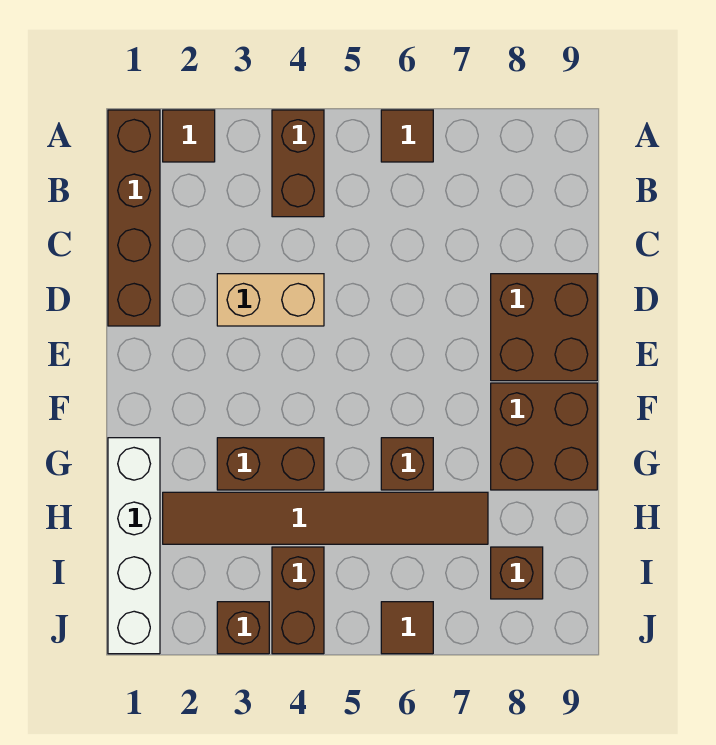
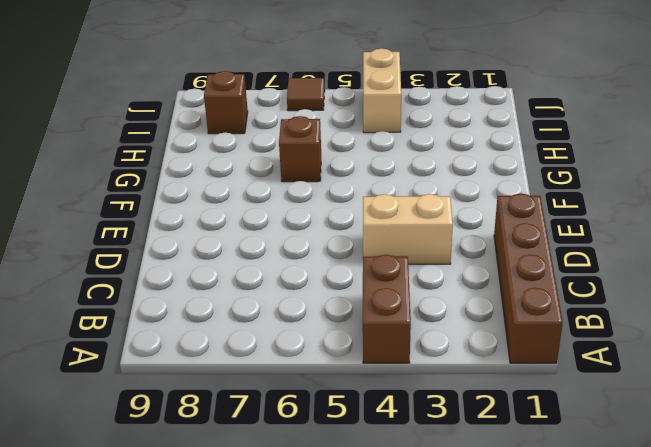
tan brick I4:J4 level 1 -> brown brick I4:J4 level 1
none -> brown tile A2 level 1
none -> brown tile A6 level 1
none -> brown brick D8:E9 level 1

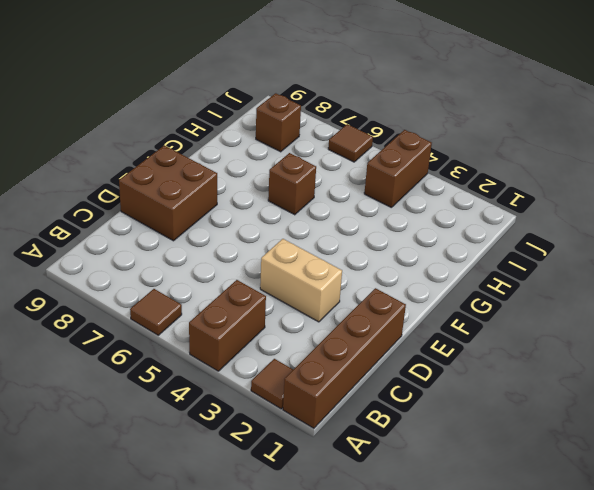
none -> brown brick F8:G9 level 1
none -> white brick G1:J1 level 1
none -> brown brick G3:G4 level 1

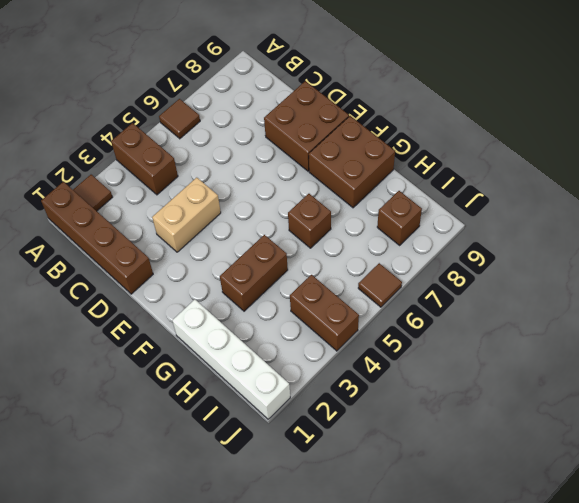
none -> brown tile H2:H7 level 1
none -> brown brick J3 level 1

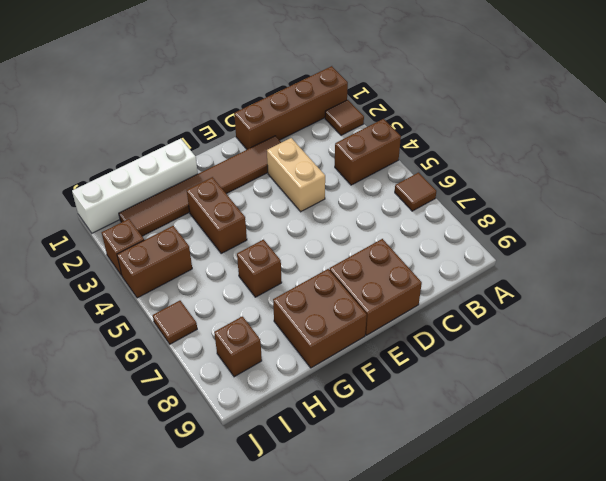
brown tile D2:I2 level 1 -> brown tile H2:H7 level 1

